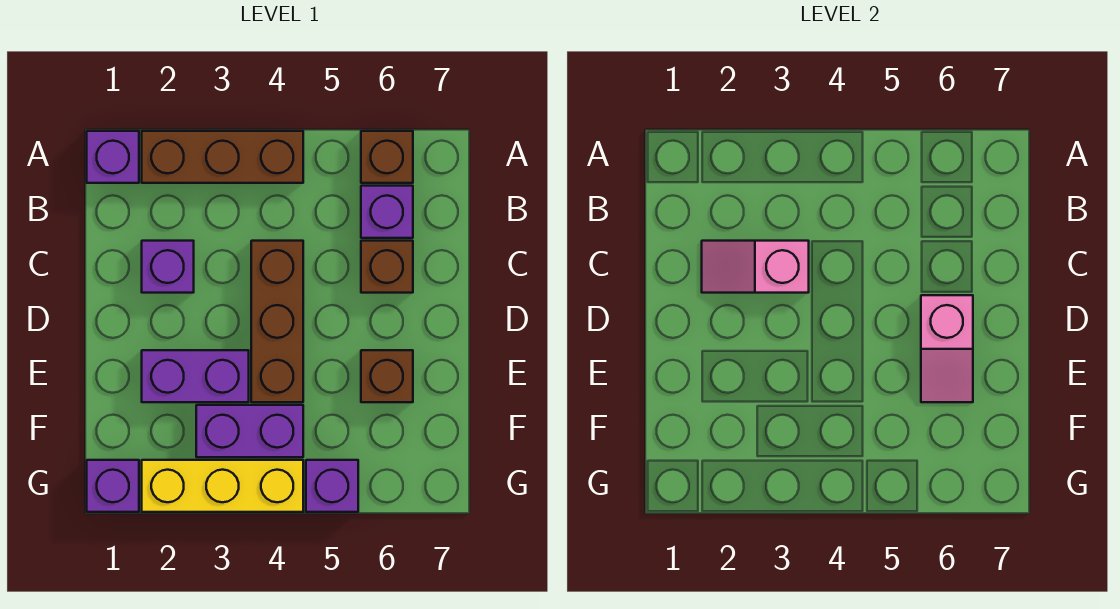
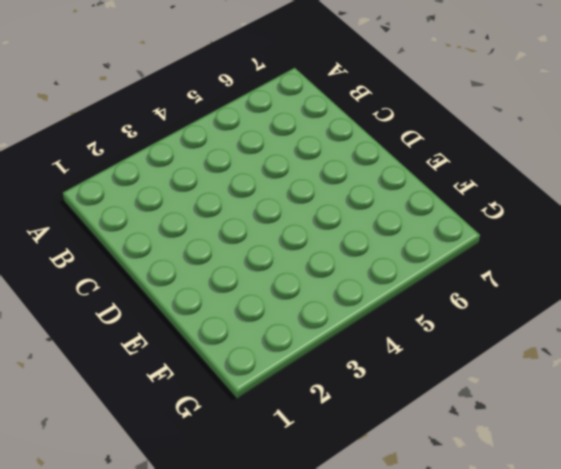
none -> purple brick A1 level 1
none -> brown brick A2:A4 level 1
none -> brown brick A6 level 1

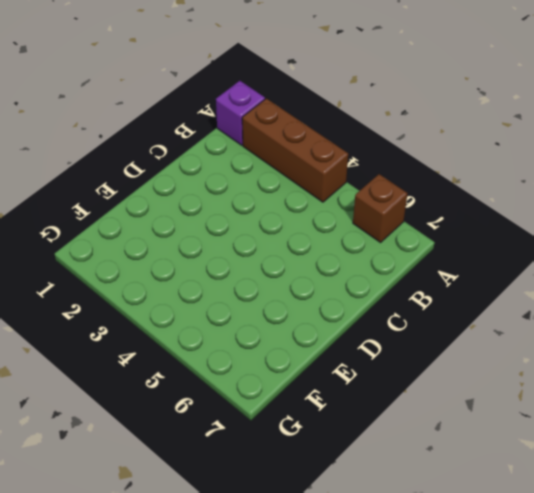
none -> purple brick B6 level 1
none -> purple brick C2 level 1
none -> brown brick C4:E4 level 1

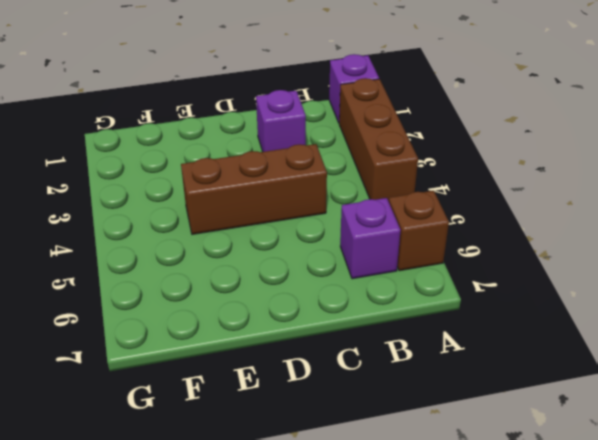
none -> brown brick C6 level 1
none -> purple brick E2:E3 level 1
none -> brown brick E6 level 1

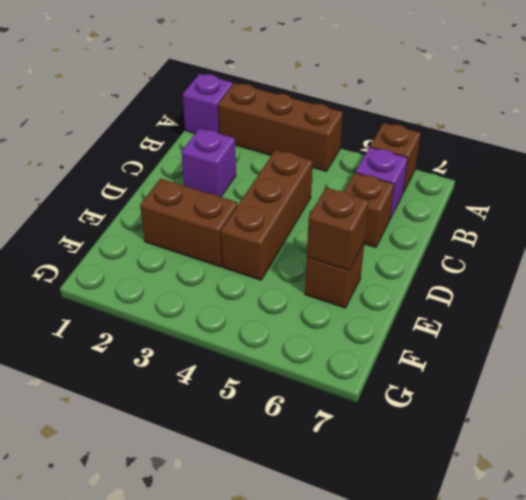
brown brick E2:E3 level 1 -> purple brick E2:E3 level 1
brown brick E6 level 2 -> pink slope D6:E6 level 2 top D
none -> purple brick F3:F4 level 1
none -> purple brick G1 level 1
none -> yellow brick G2:G4 level 1

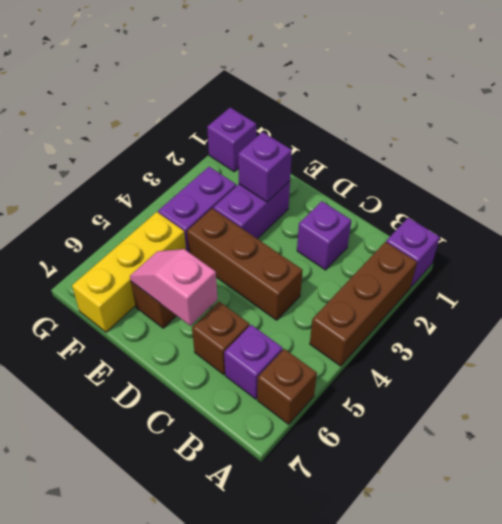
purple brick E2 level 2 -> purple brick G5 level 1
yellow brick F5:F7 level 1 -> yellow brick G2:G4 level 1
none -> pink slope C2:C3 level 2 top 3

